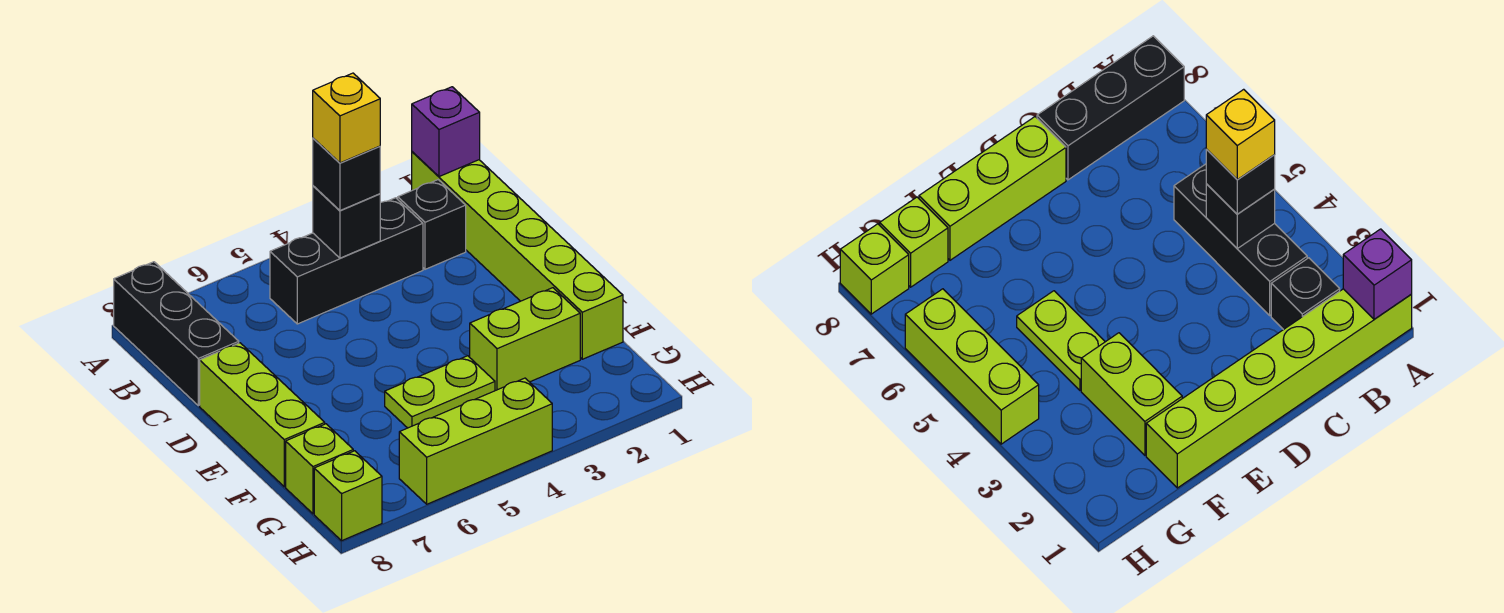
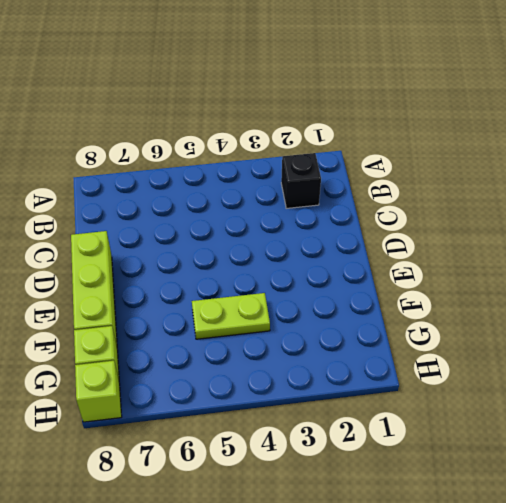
none -> lime brick A1:F1 level 1
none -> black brick A8:C8 level 1
none -> black brick B3:B5 level 1

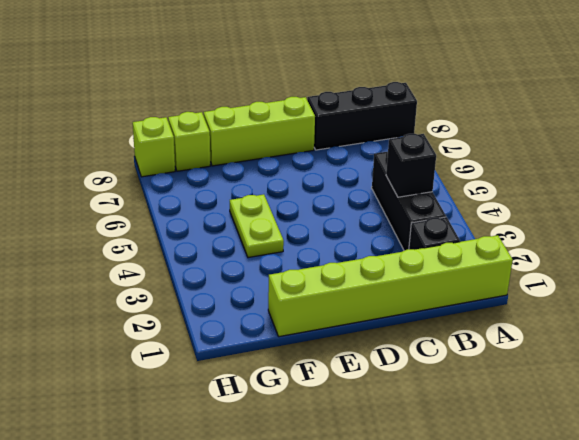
none -> lime brick F2:F3 level 1
none -> lime brick H4:H6 level 1
none -> purple brick A1 level 2

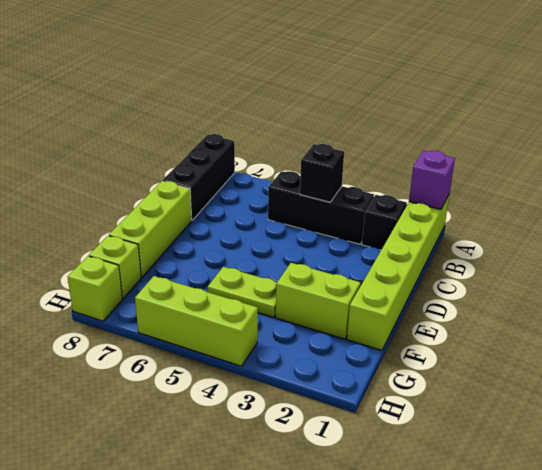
none -> black brick B4 level 3
none -> yellow brick B4 level 4

